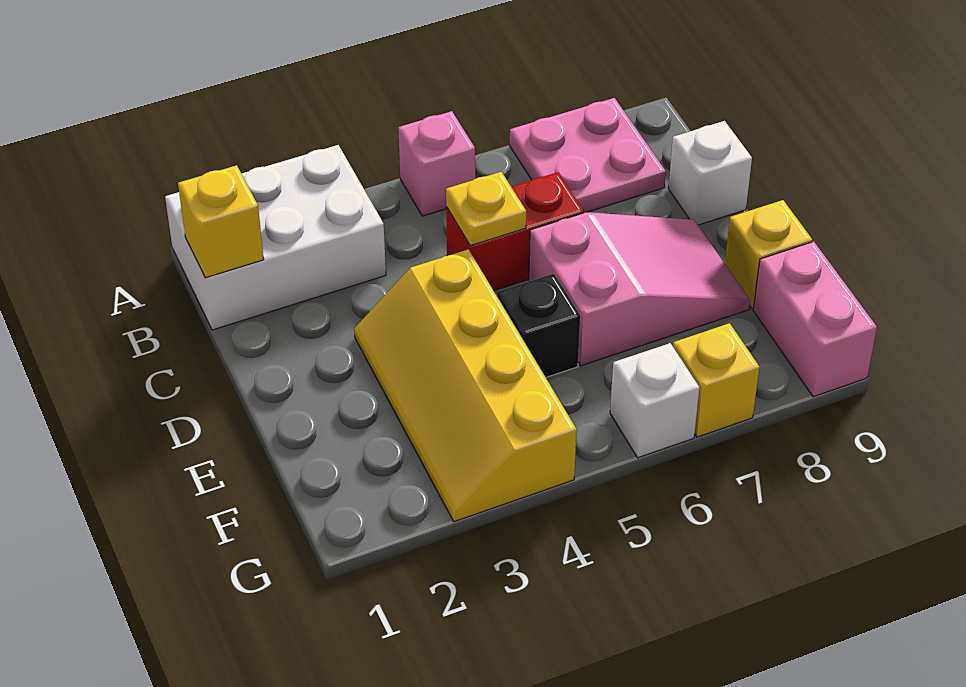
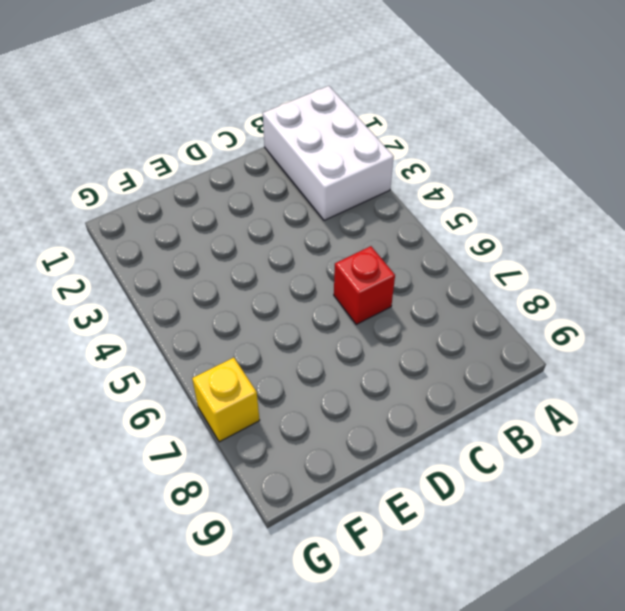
red brick C6 level 1 -> red brick C5:C6 level 1
none -> pink brick A5 level 1
none -> pink plate A7:B8 level 1
none -> white brick C9 level 1

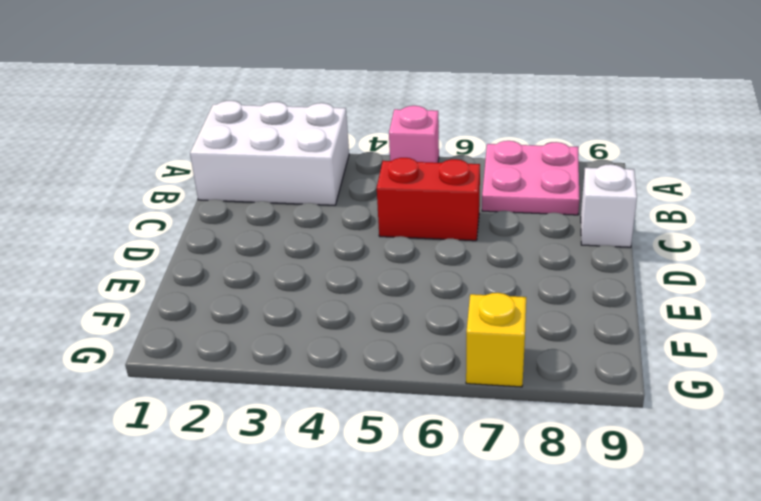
none -> yellow slope D3:G4 level 1 top 4
none -> pink slope D6:E8 level 1 top 6
none -> black brick E5 level 1

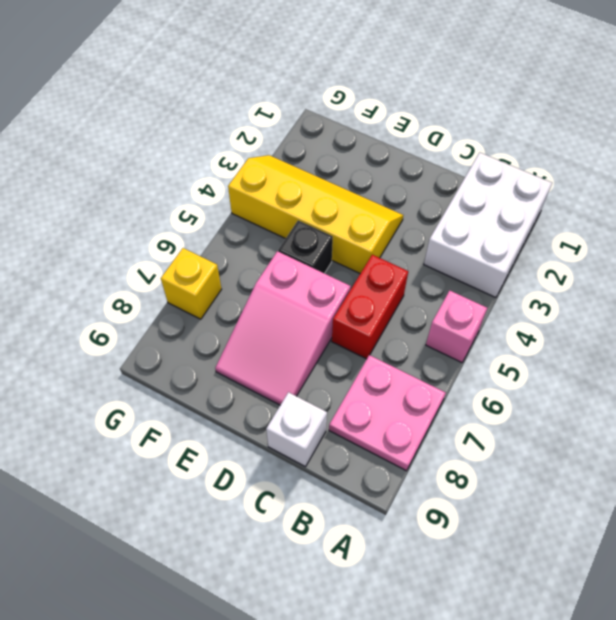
none -> yellow brick E9 level 1
none -> pink brick F9:G9 level 1
none -> white brick G6 level 1

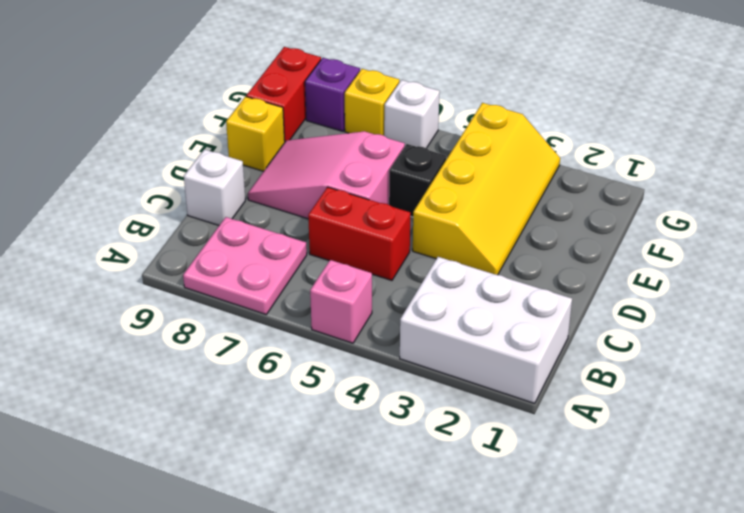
red brick F9:G9 level 1 -> pink brick F9:G9 level 1
purple brick G8 level 1 -> none
none -> yellow brick B1 level 2
none -> yellow plate C5 level 2

